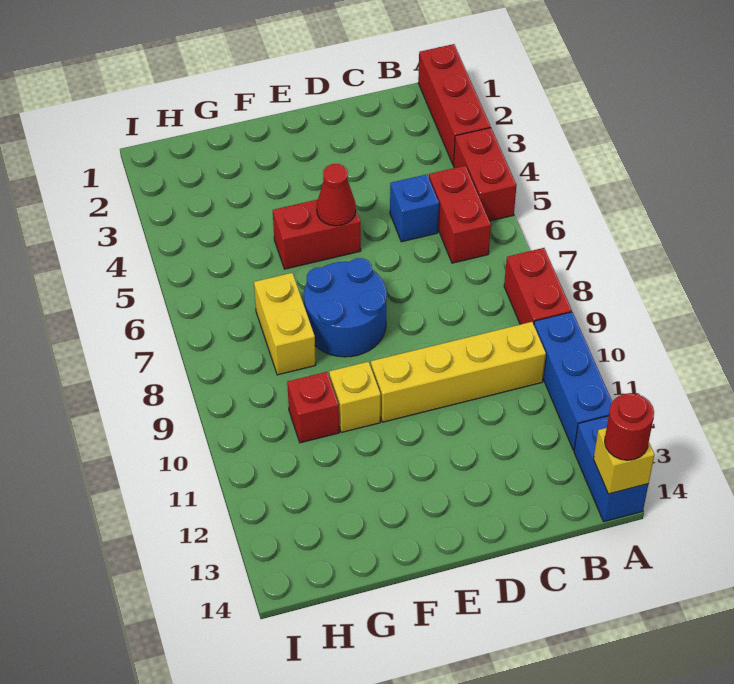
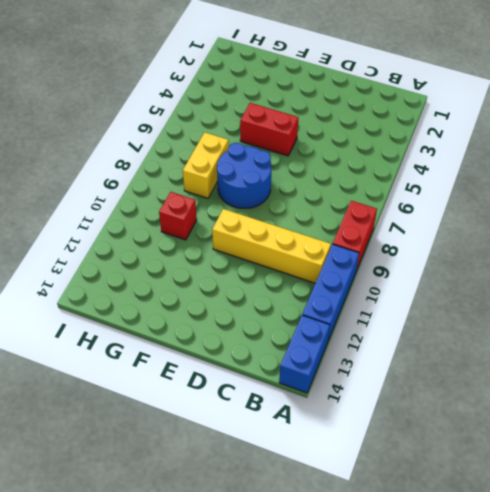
none -> red brick A1:A3 level 1
none -> red brick A4:A5 level 1
none -> red brick B5:B6 level 1

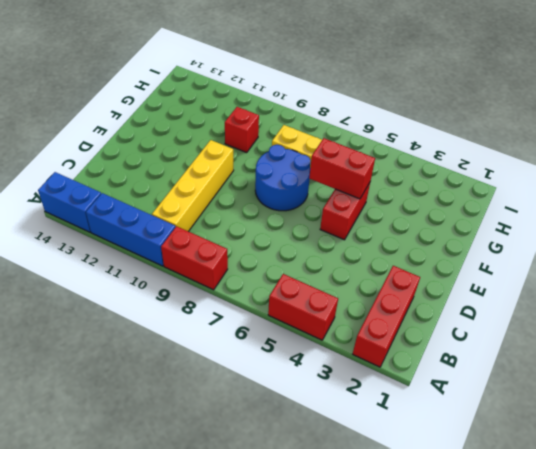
red brick A2:C2 level 1 -> red brick A1:A3 level 1
red brick F5:F6 level 2 -> red brick B5:B6 level 1
none -> blue brick C5 level 1
none -> yellow brick F10 level 1
none -> yellow brick A14 level 2

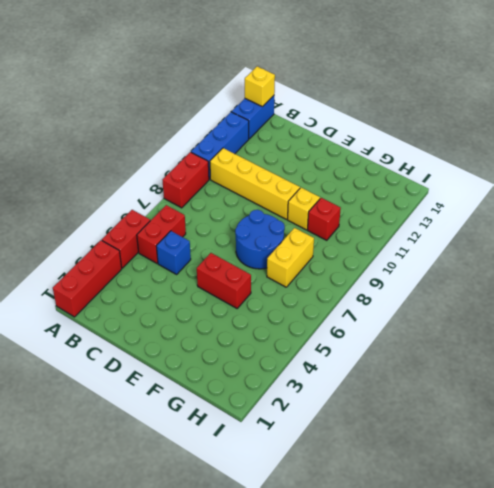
none -> red cone E5 level 2
none -> red round brick A14 level 3

